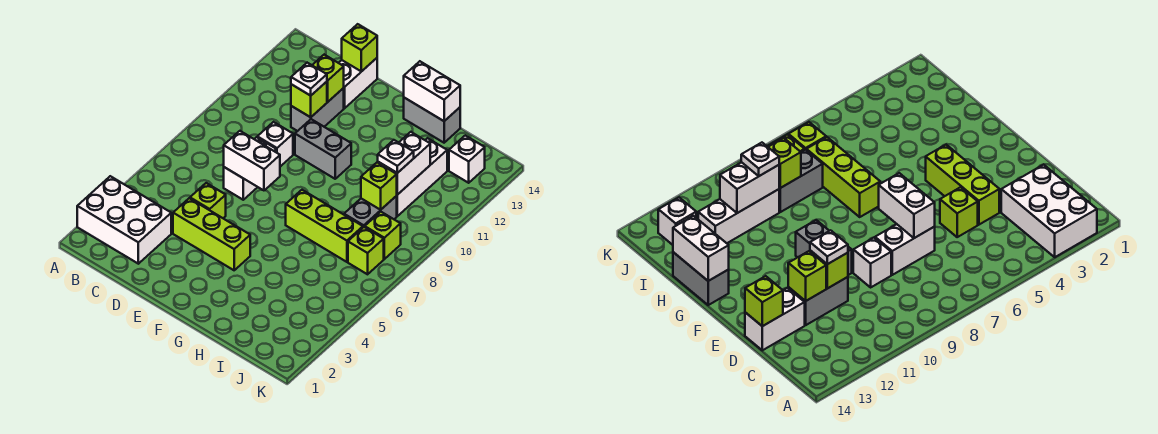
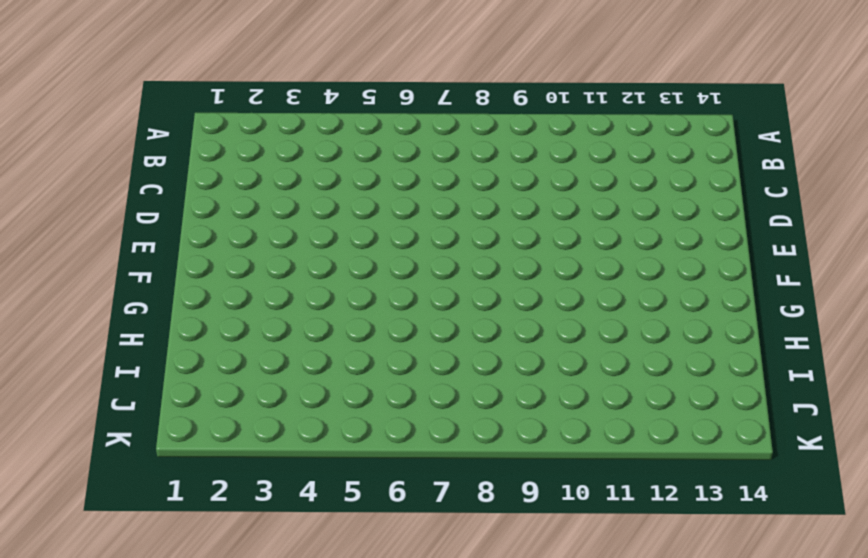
none -> white brick A2:C3 level 1
none -> lime brick D4:F4 level 1
none -> lime brick D5 level 1

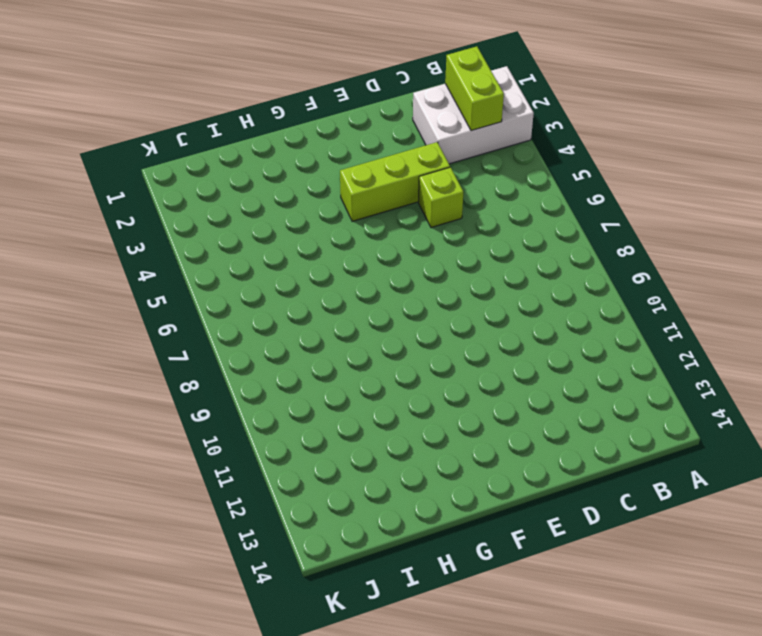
lime brick B2:B3 level 2 -> none
none -> white brick D7:D8 level 1
none -> white brick D9 level 1
none -> grey brick D11:D12 level 1

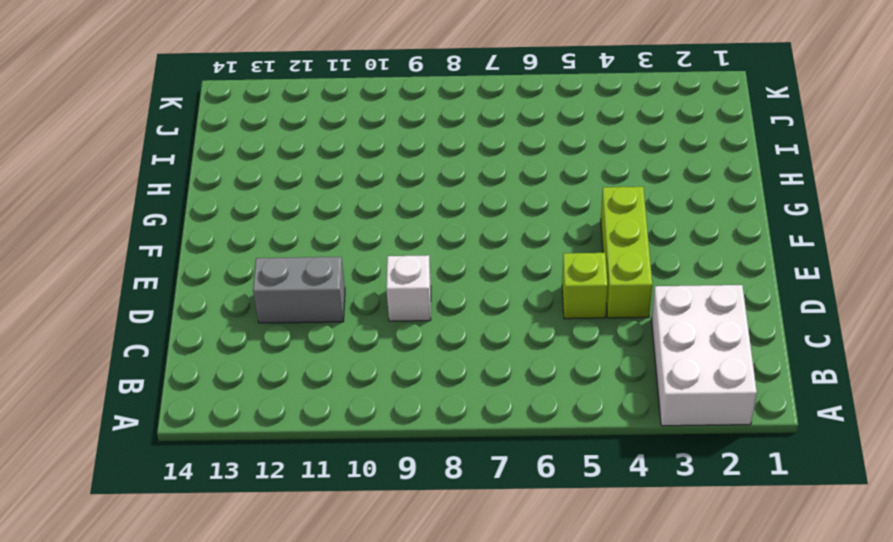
none -> white brick D7:D8 level 1
none -> white brick D13:D14 level 1
none -> grey brick E10:F10 level 1

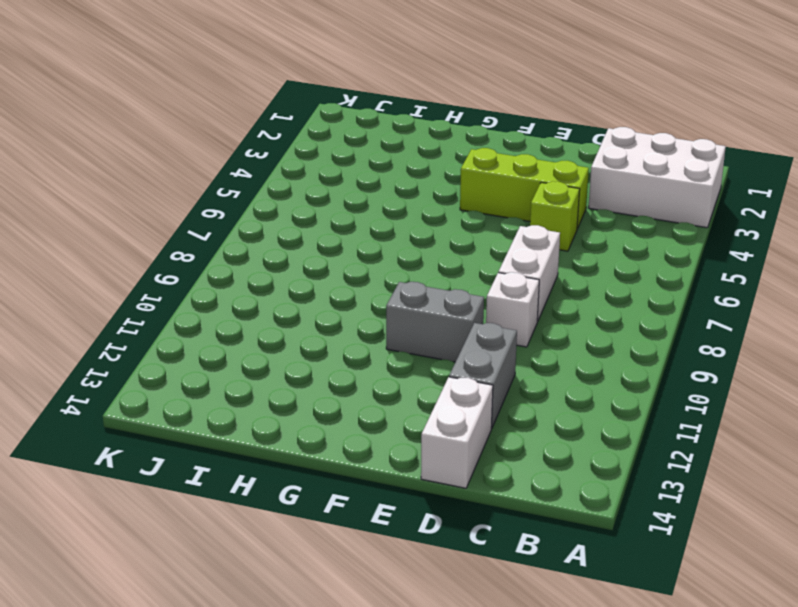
none -> lime brick G7:I7 level 1
none -> grey brick G14:H14 level 1
none -> grey brick I8:I9 level 1

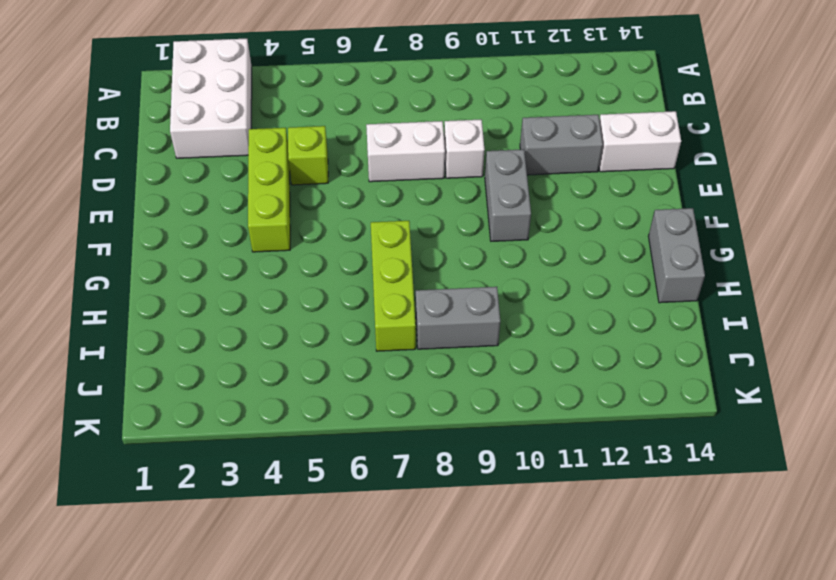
none -> white brick I10:I12 level 1
none -> lime brick J7 level 1
none -> lime brick J8 level 1

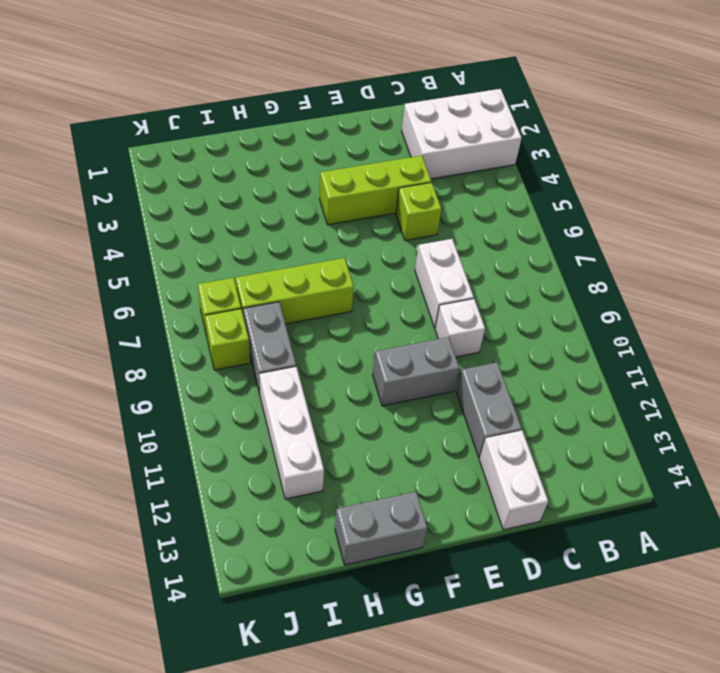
none -> white brick J13 level 1
none -> white brick D7:E7 level 2
none -> lime brick D11 level 2

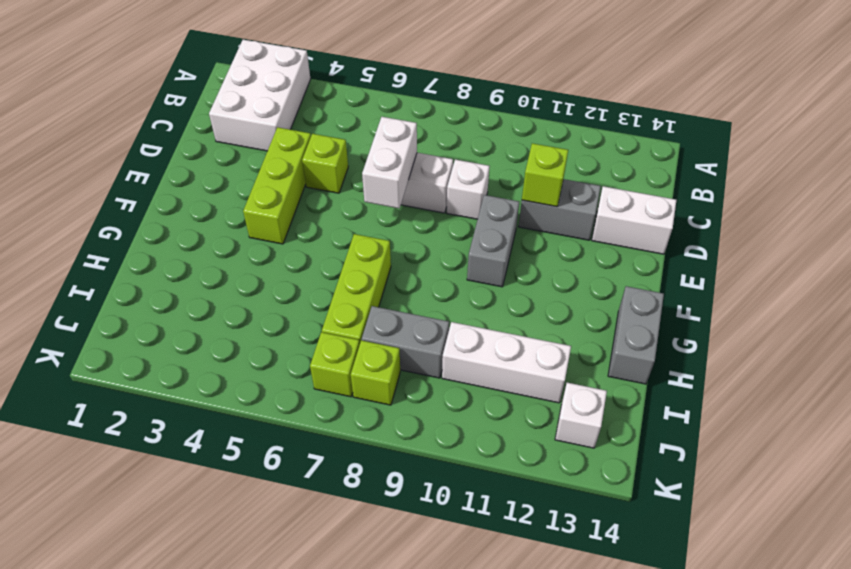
none -> lime brick D12 level 2
none -> lime brick D14 level 2
none -> white brick G14:H14 level 2

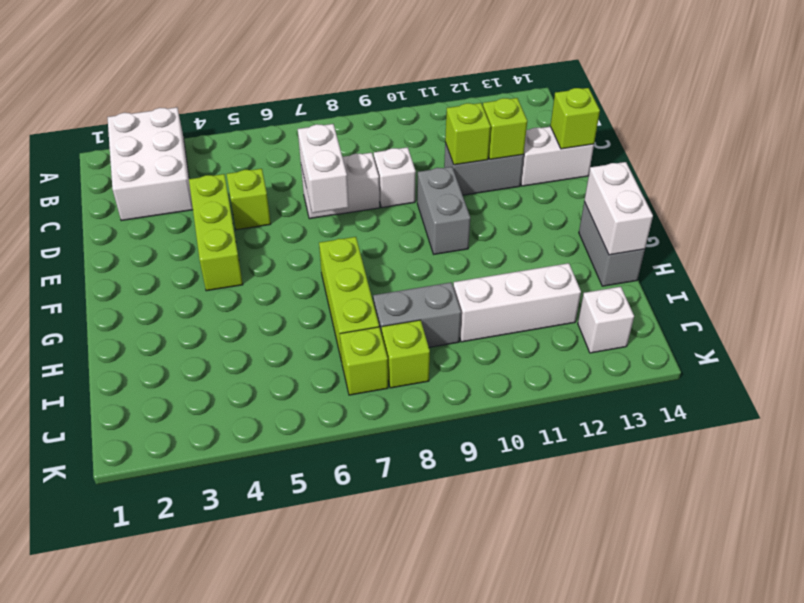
none -> lime brick I9 level 2
none -> white brick I10:I11 level 2
none -> white plate D11 level 3

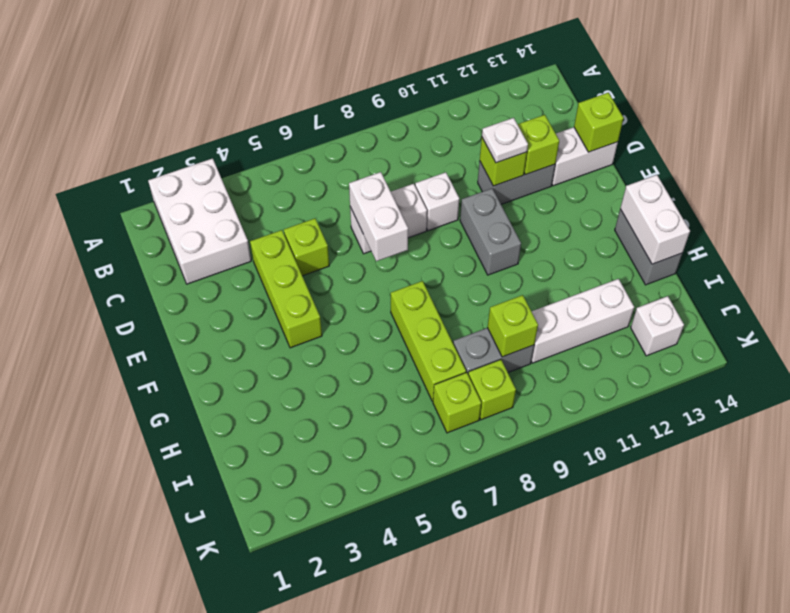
none -> white brick I10:I11 level 2
none -> white plate I10 level 3

